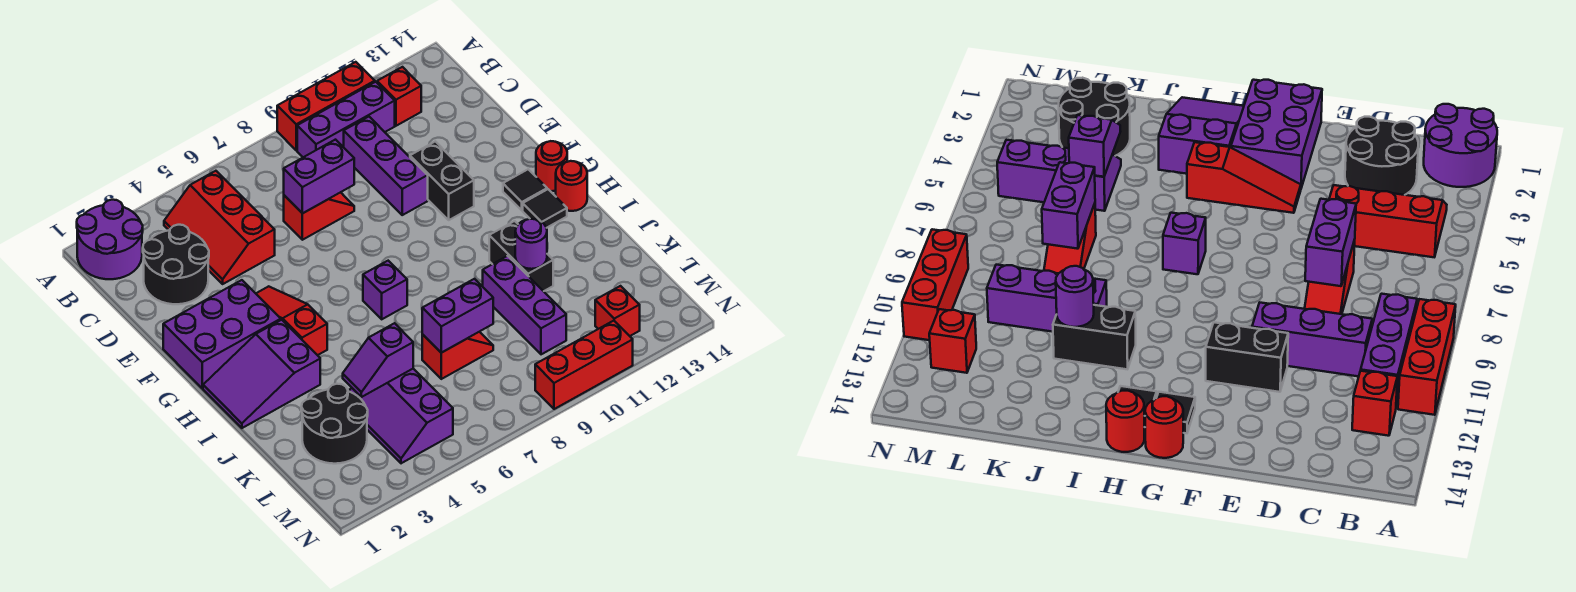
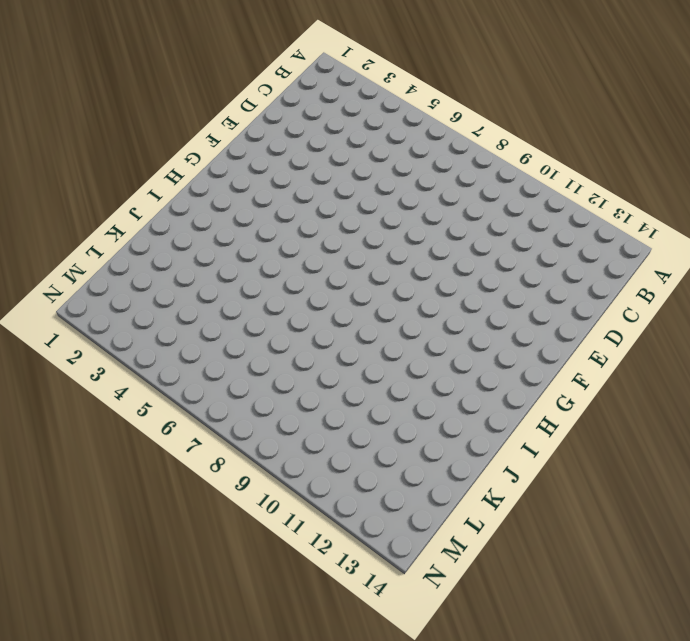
none -> purple round brick A1:B2 level 1
none -> red brick A9:A11 level 1
none -> red slope B4:D5 level 1 top 5

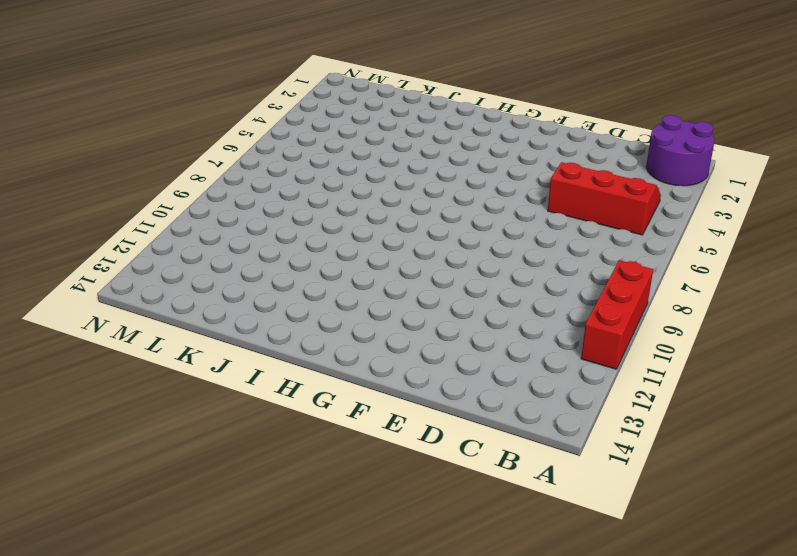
none -> purple brick B9:B11 level 1
none -> red brick B12 level 1
none -> black round brick C2:D3 level 1

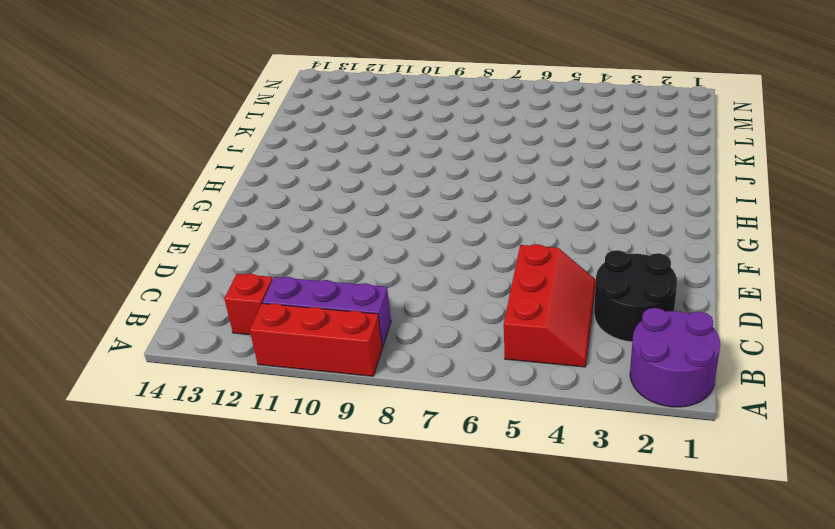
none -> purple brick C10:E10 level 1
none -> red slope D7:D8 level 1 top 7
none -> black brick E11:F11 level 1

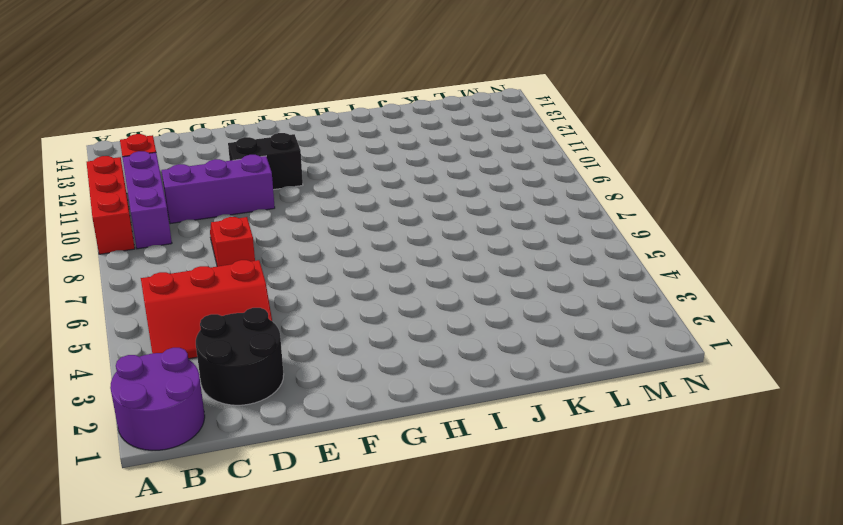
none -> purple brick F1:G3 level 1
none -> red slope F4:H4 level 1 top H
none -> black tile G13 level 1

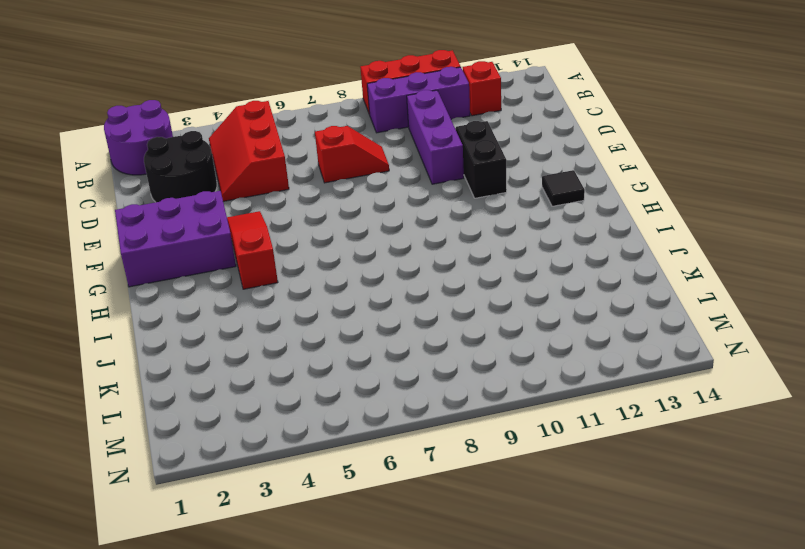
none -> red round brick G14 level 1
none -> purple slope H1:I3 level 1 top 3
none -> purple brick H7 level 1

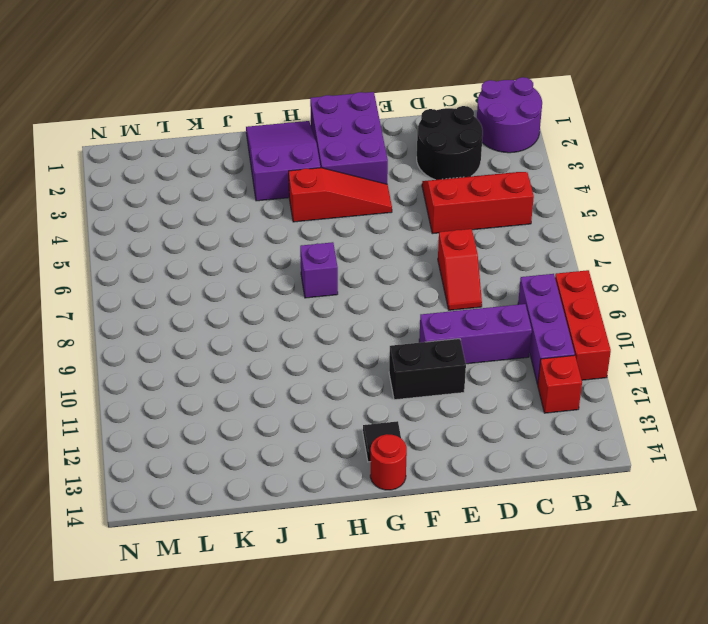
none -> black tile H13 level 1
none -> red round brick H14 level 1
none -> black brick I11:J11 level 1

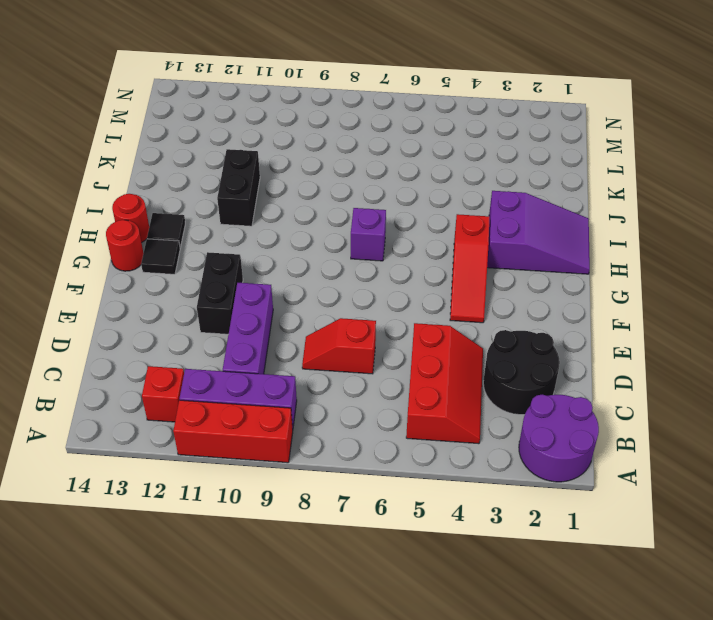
none -> purple brick F1:G3 level 1
none -> purple brick J10:L10 level 1
none -> black round brick K2:L3 level 1

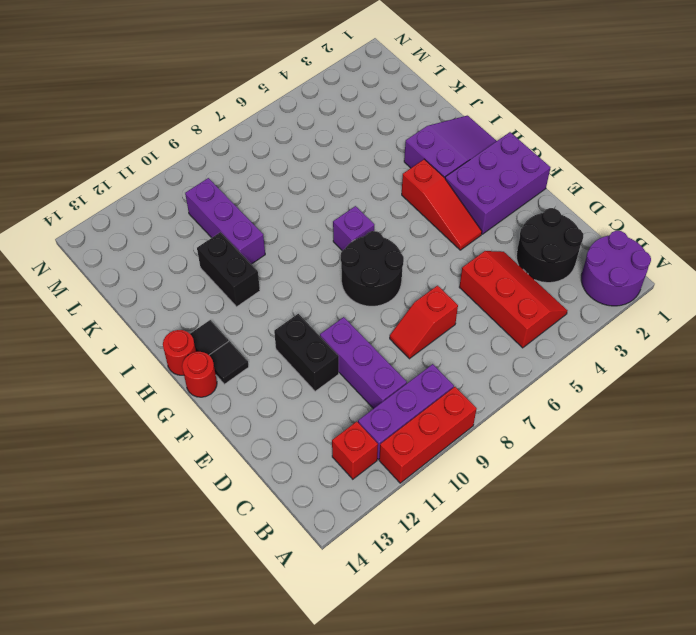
black round brick F7:G8 level 1 -> black round brick K2:L3 level 1
none -> purple slope K4:M5 level 1 top 5
none -> red slope K7:K8 level 1 top 7
none -> red brick M12 level 1

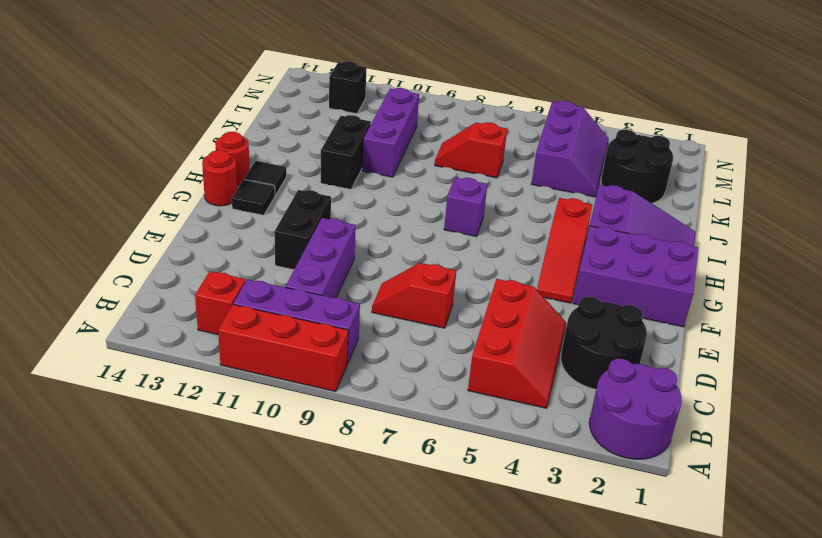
black brick M12 level 1 -> red brick M12 level 1
none -> red brick N9:N11 level 1
none -> purple brick D7:D8 level 2
none -> purple round brick J11 level 2

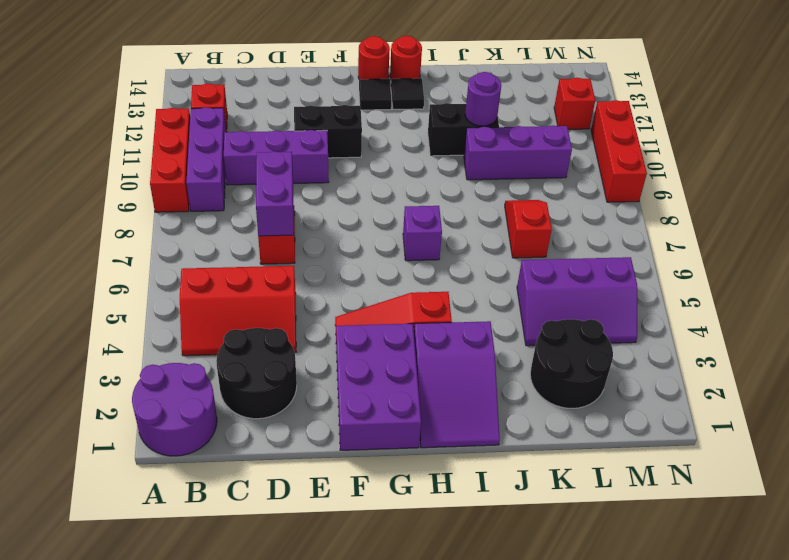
none -> purple slope K4:K5 level 2 top 5
none -> purple brick K7:K8 level 2

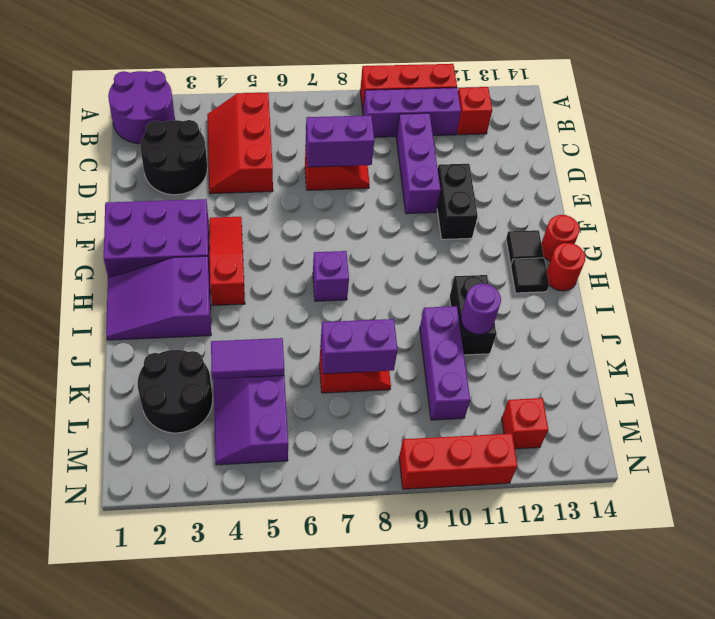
purple tile K4:K5 level 2 -> purple slope K4:K5 level 2 top 5

